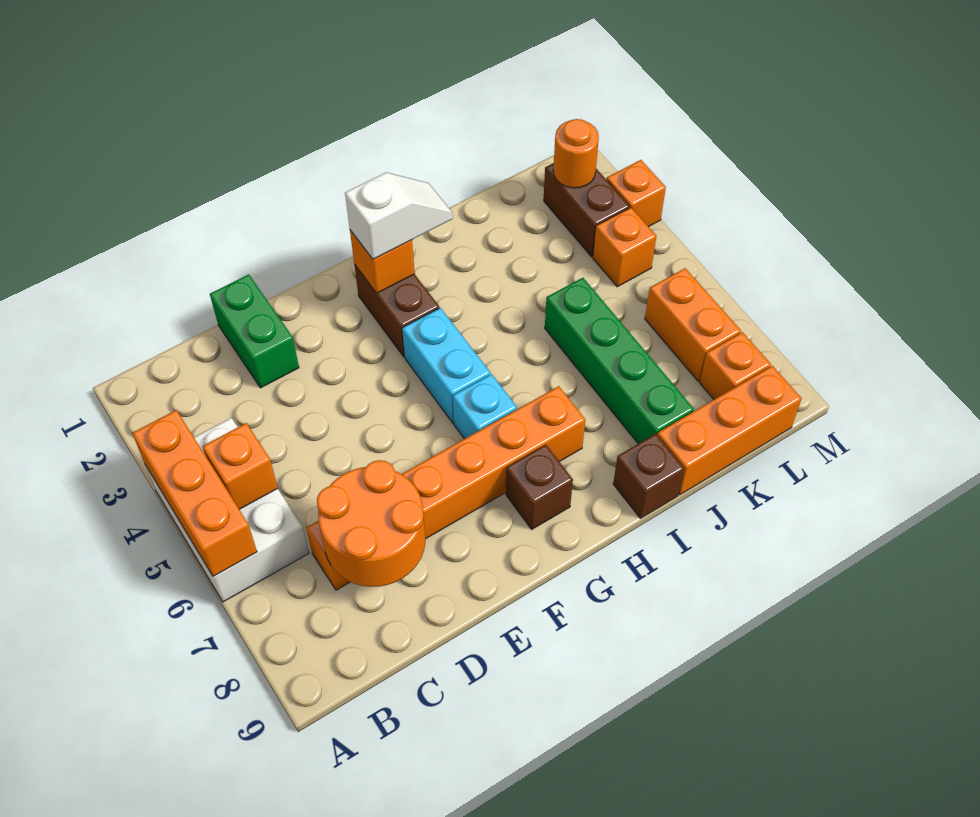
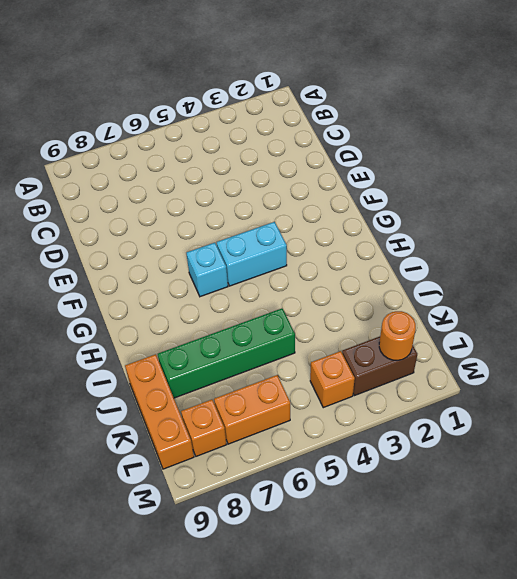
none -> white brick A4:B6 level 1
none -> orange brick C7:H7 level 1
none -> green brick D1:D2 level 1

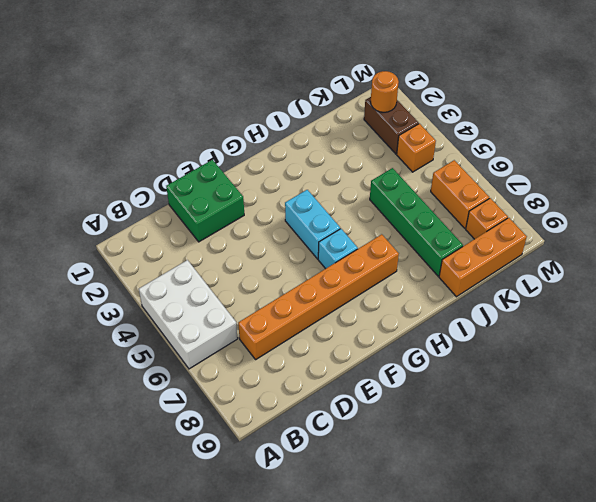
green brick D1:E2 level 1 -> green brick D1:D2 level 1
none -> brown brick G2:G3 level 1
none -> brown brick G8 level 1
none -> brown brick I9 level 1

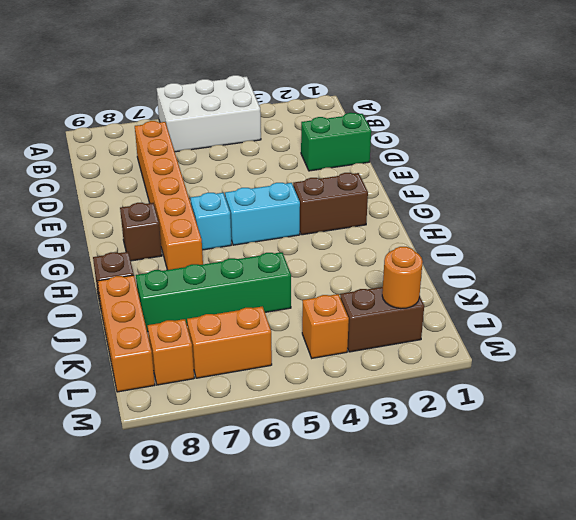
none -> orange brick M3 level 1
none -> orange brick A4:A6 level 2
none -> orange brick B5 level 2

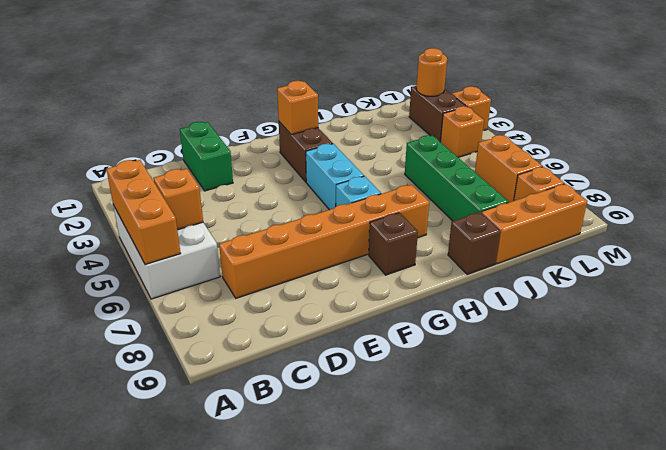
none -> orange round brick C7:D8 level 2
none -> white slope G2:H2 level 3 top G

